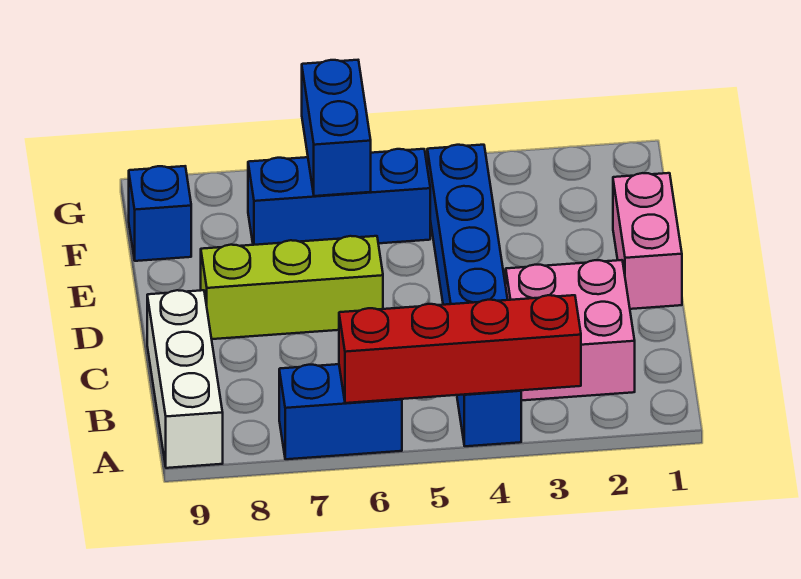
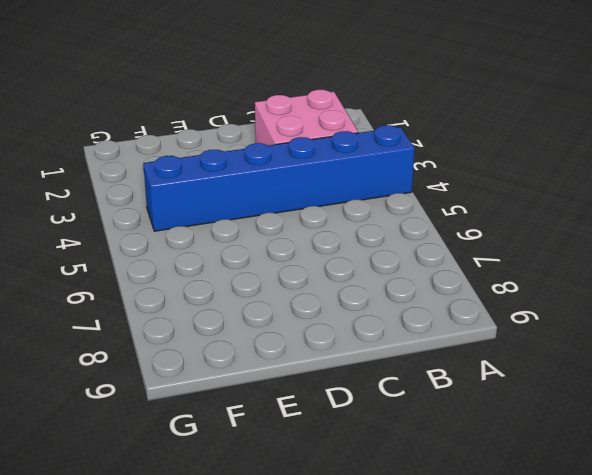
none -> blue brick A6:A7 level 1
none -> white brick A9:C9 level 1

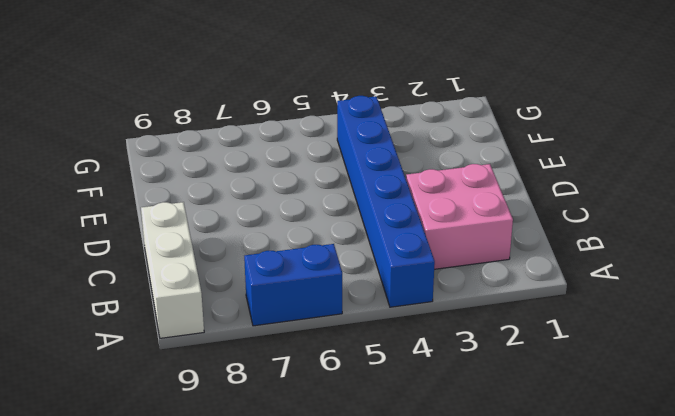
none -> pink brick D1:E1 level 1
none -> lime brick D6:D8 level 1

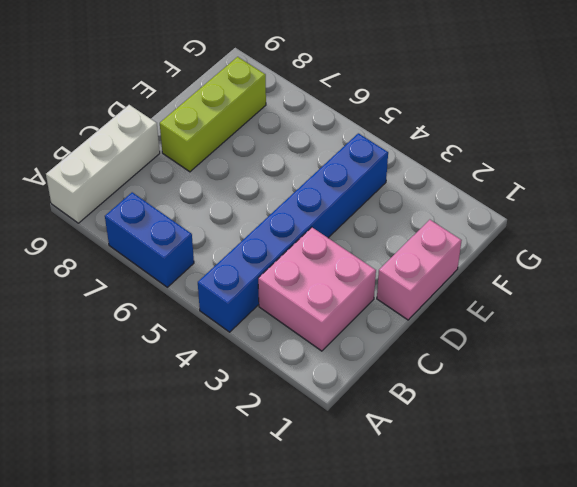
lime brick D8:F8 level 1 -> lime brick D6:D8 level 1
none -> blue brick F5:F7 level 1
none -> blue brick F9 level 1

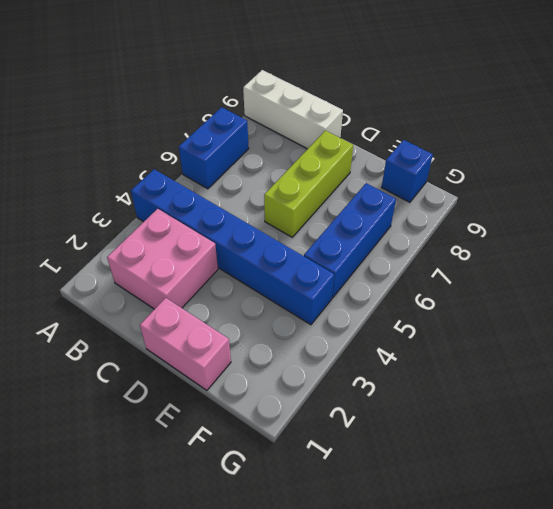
none -> red brick A3:A6 level 2
none -> blue brick F6:G6 level 2

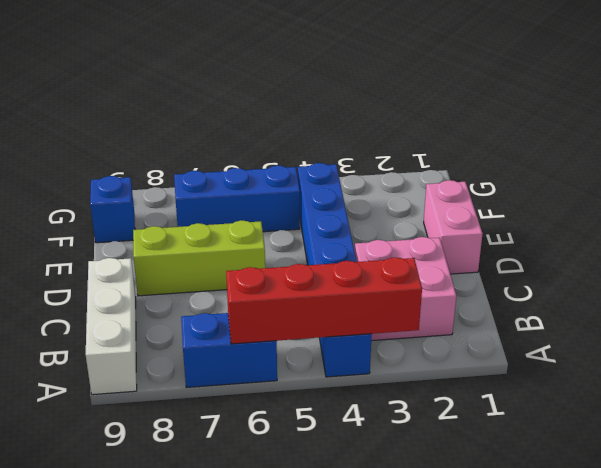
none -> blue brick F6:G6 level 2

